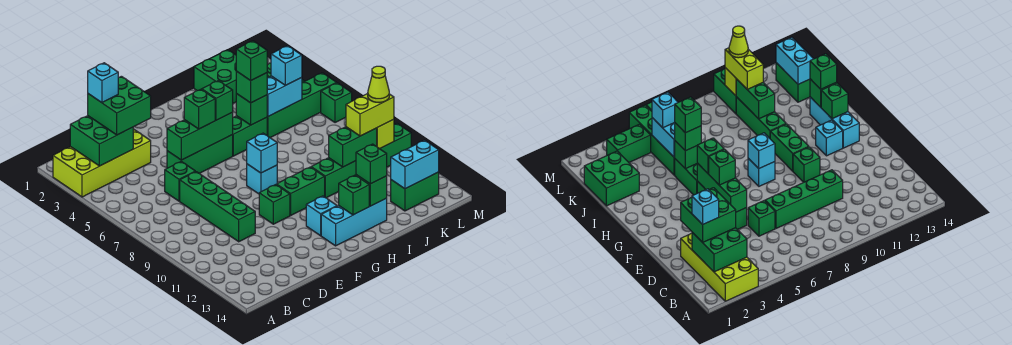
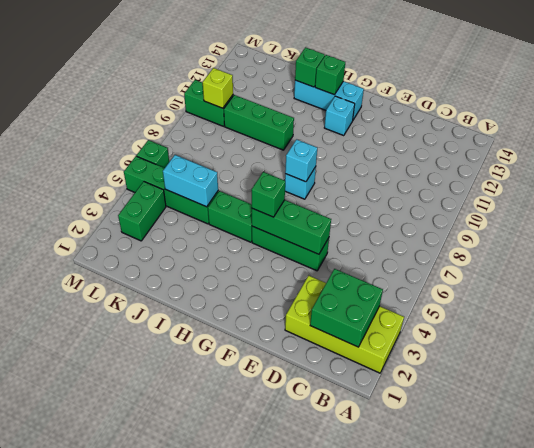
none -> green brick D6 level 1
none -> green brick D7:D10 level 1
none -> green brick F10 level 1
none -> green brick G10:H10 level 1

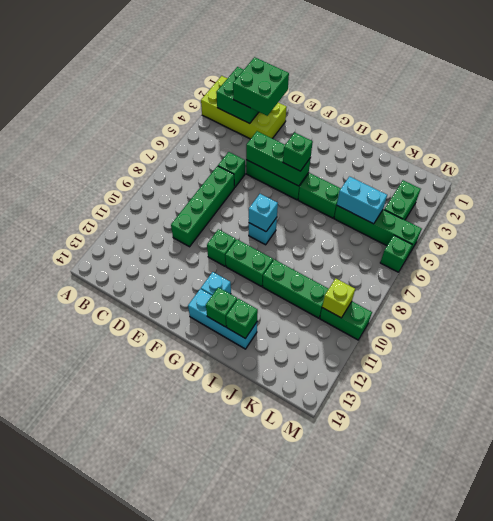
none -> green brick J1:K2 level 1
none -> green brick K13:L13 level 1
none -> green brick I5 level 2
none -> green brick J10:K10 level 2

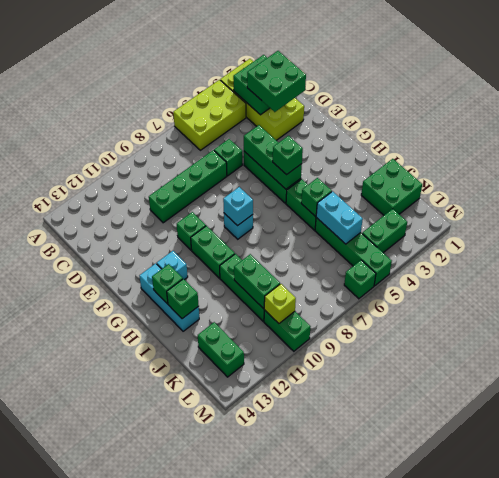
lime brick A4:B6 level 1 -> none
none -> cyan brick K13:L13 level 2
none -> green brick F5 level 3
none -> green brick I5 level 3
none -> green brick I13 level 3

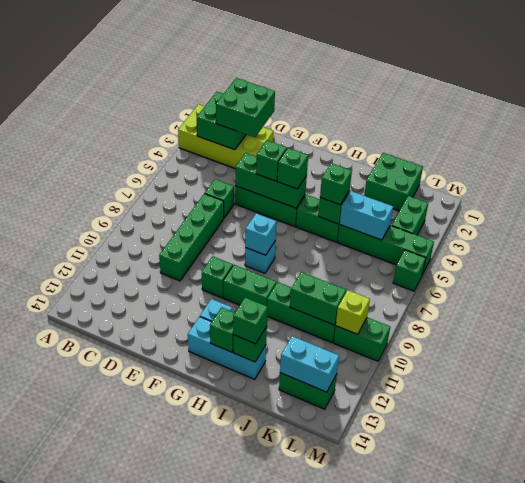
none -> cyan brick K5 level 3
none -> lime brick K10:L10 level 3
none -> cyan brick C2 level 4
none -> green brick I5 level 4

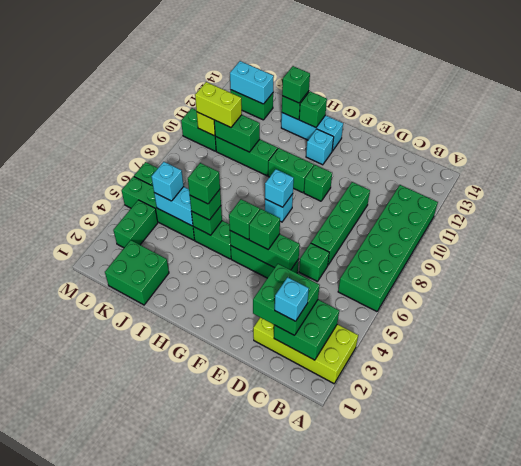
green brick A6:B11 level 1 -> none
none -> lime cone L10 level 4

